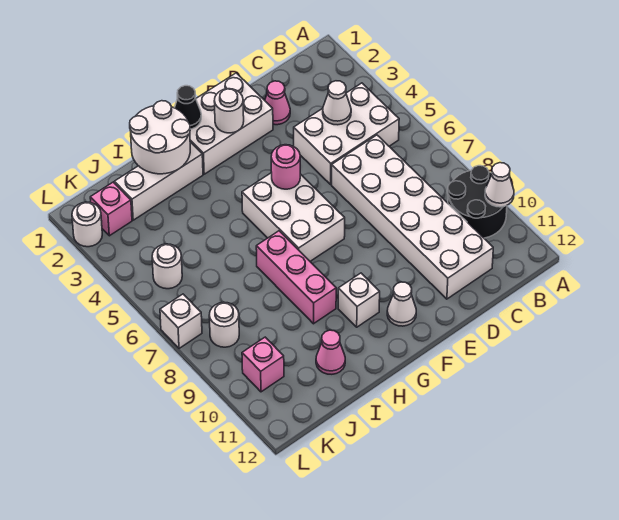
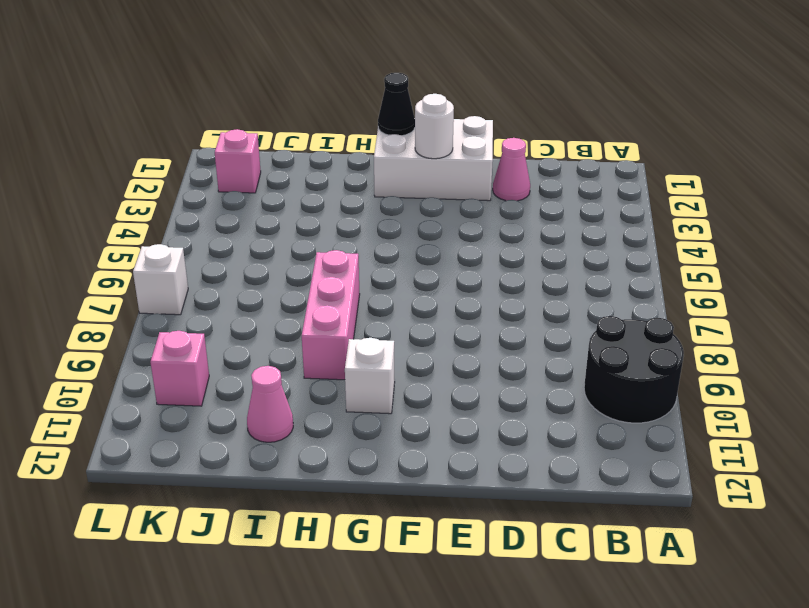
none -> white brick B4:D5 level 1
none -> white brick C6:D11 level 1
none -> white brick F5:G7 level 1

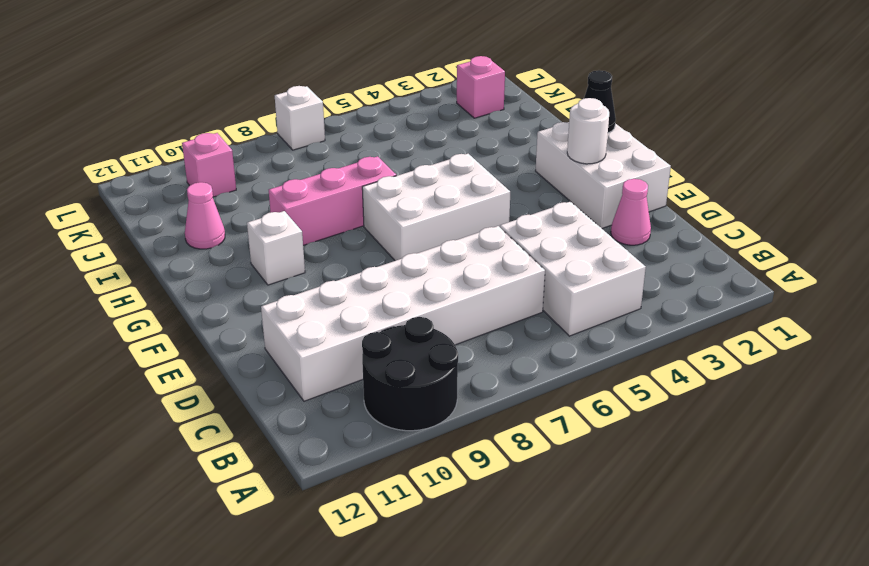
none -> white cone F11 level 1
none -> white brick H2:J2 level 1
none -> white round brick K5 level 1

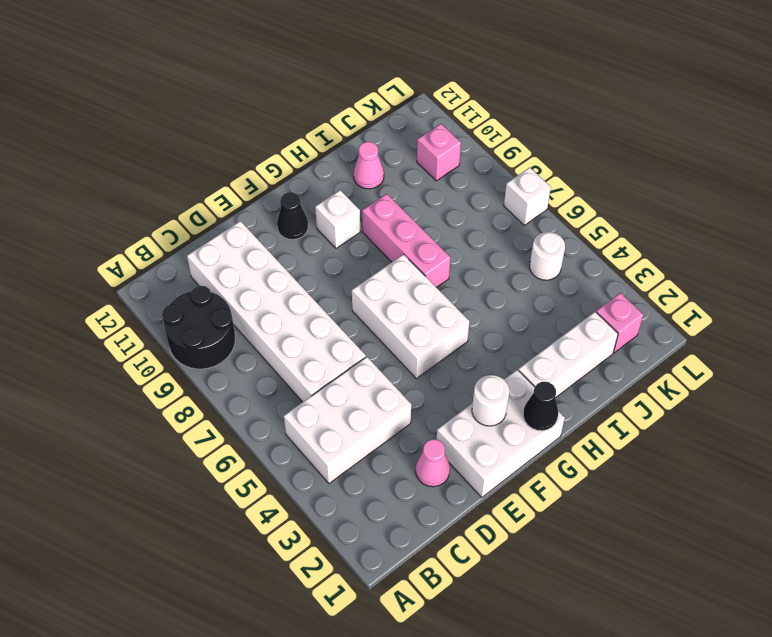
black cone F11 level 1 -> white cone F11 level 1
none -> white round brick K8 level 1
none -> white round brick L2 level 1
none -> white cone A10 level 2

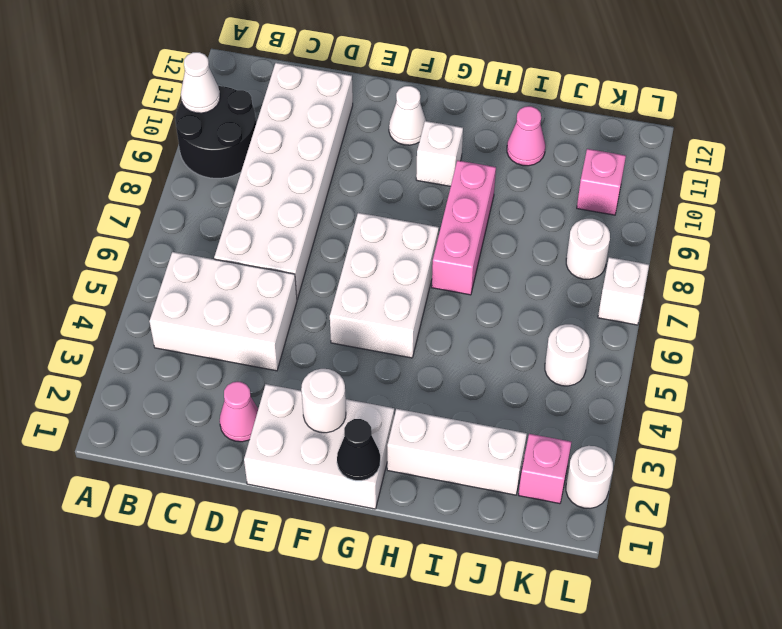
none -> white cone C4 level 2
none -> pink round brick F5 level 2
none -> white round brick H1:I2 level 2

